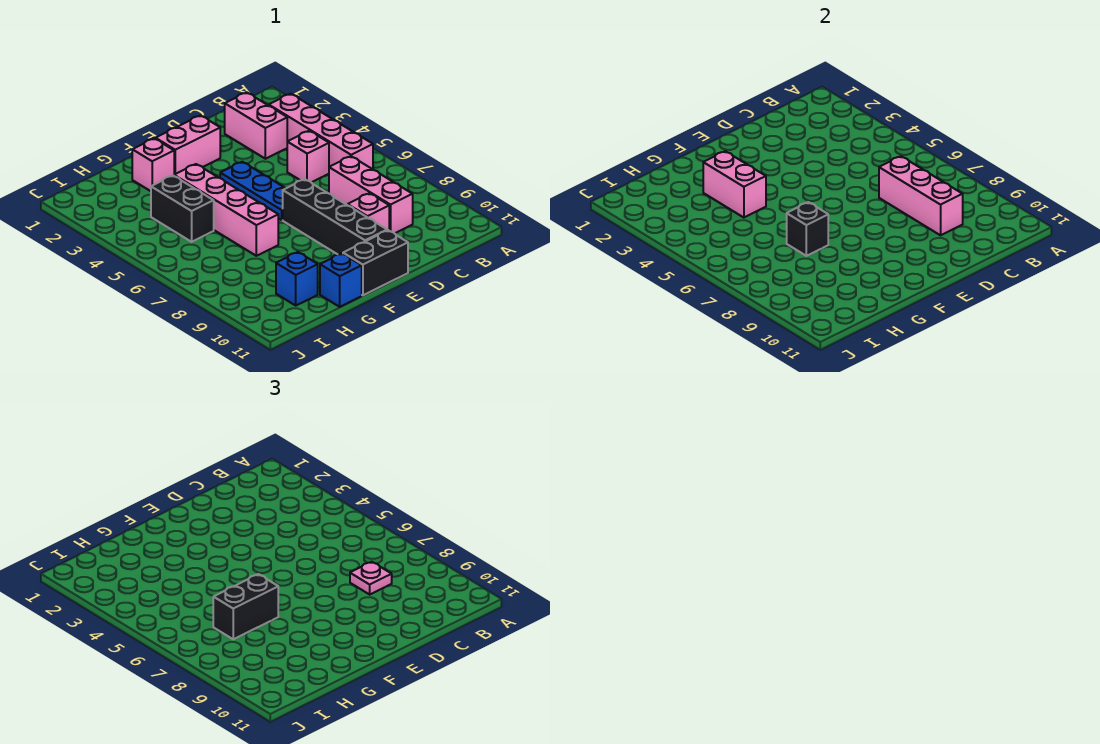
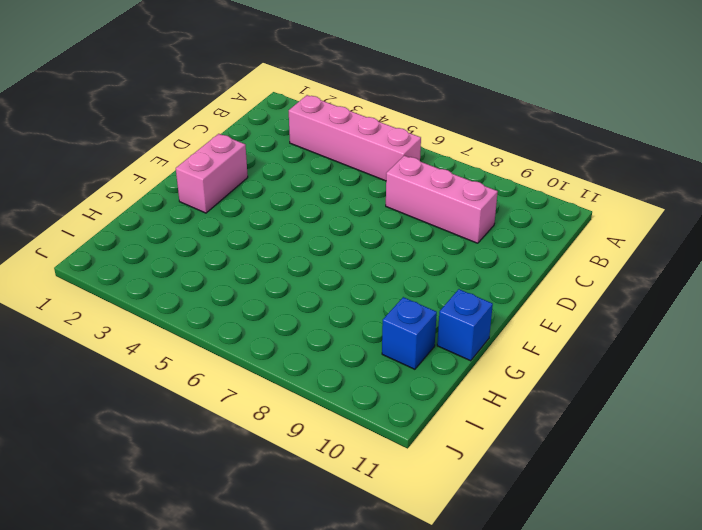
none -> pink brick C2:C3 level 1
none -> pink brick C5 level 1
none -> pink brick D9 level 1

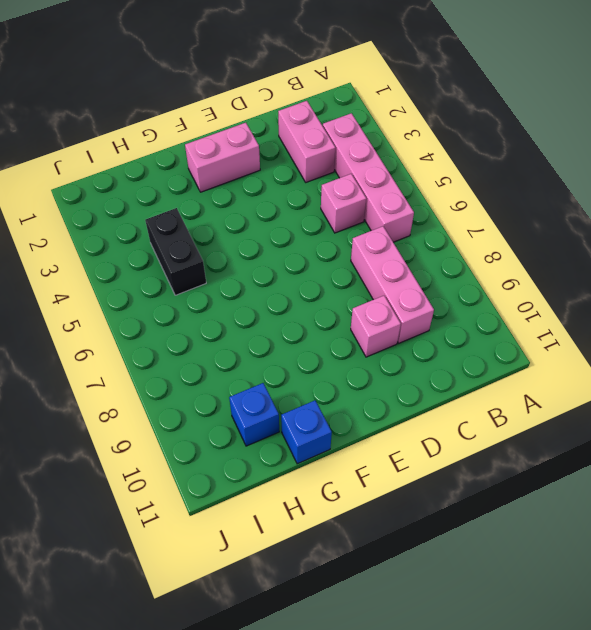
none -> blue plate E4:E6 level 1
none -> black brick E7:E10 level 1
none -> black brick E11:F11 level 1

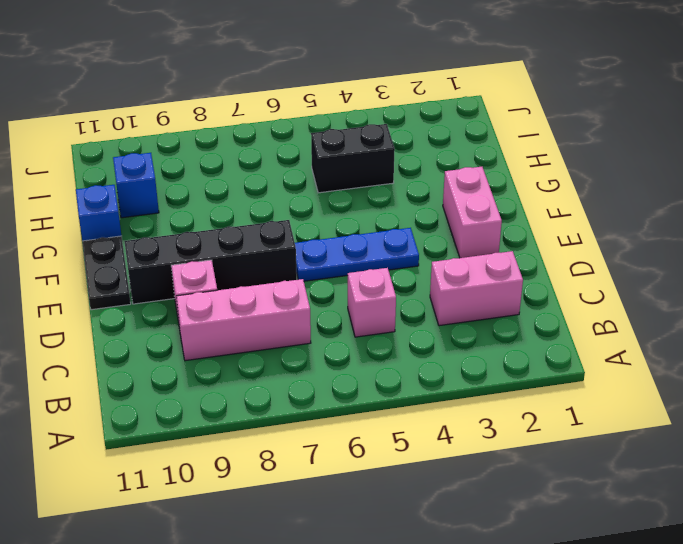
black plate E11:F11 level 1 -> black brick E11:F11 level 1
none -> pink brick B3:B6 level 1
none -> pink brick G2 level 1
none -> pink brick G4:G7 level 1

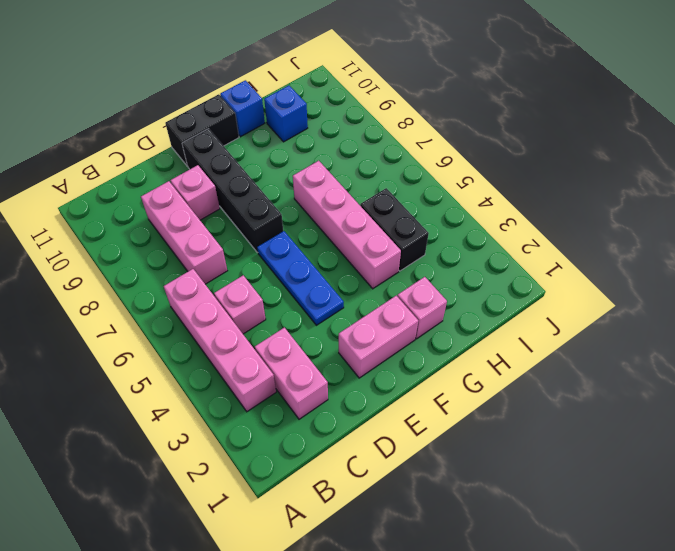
none -> pink brick C7:C9 level 2
none -> pink brick G3:G4 level 2
none -> black brick G7 level 2

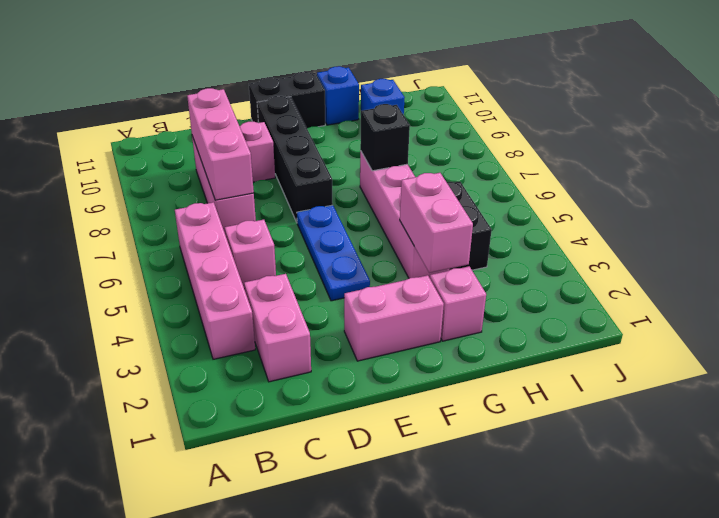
none -> pink plate C8 level 3
none -> black brick G7:H7 level 3

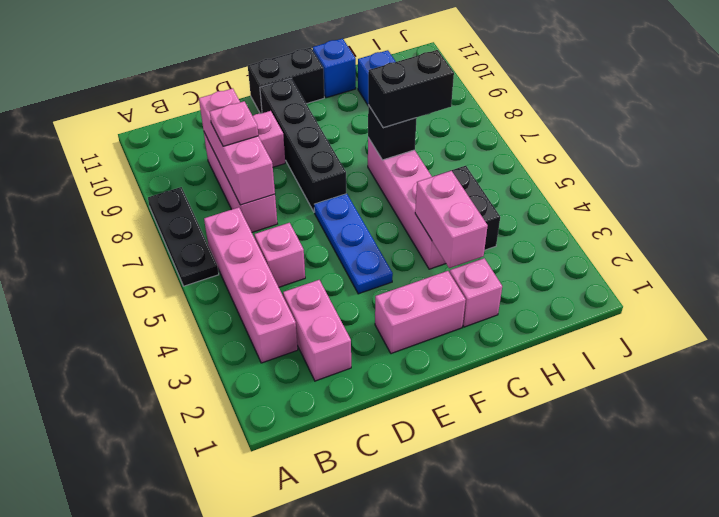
black plate A6:A8 level 1 -> none

